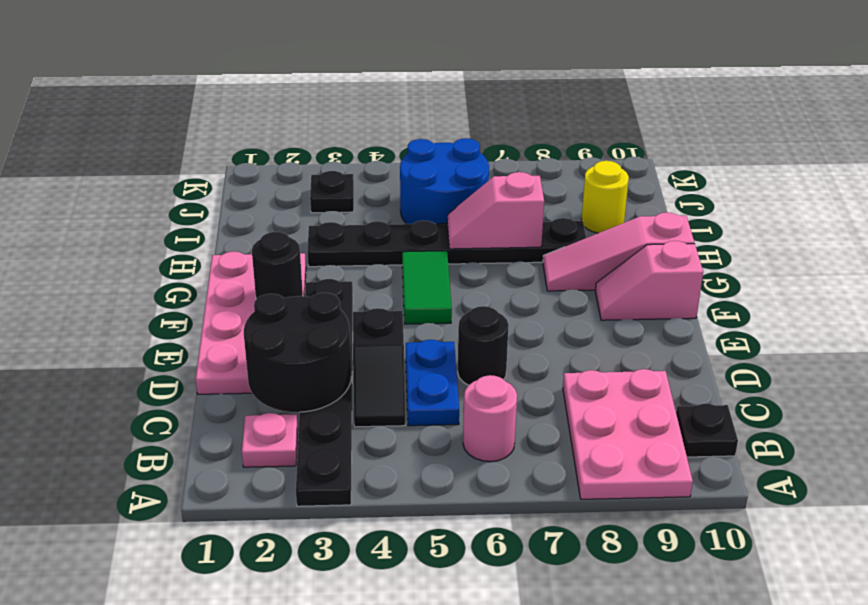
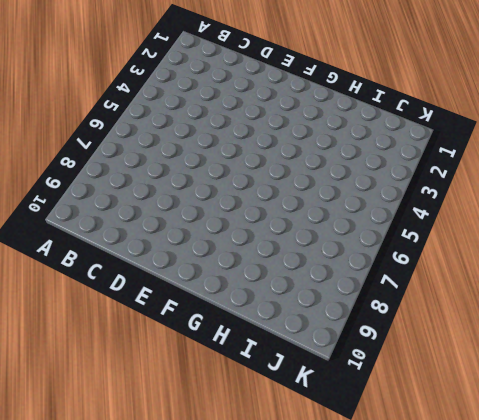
none -> black plate A3:F3 level 1
none -> pink plate A8:C9 level 1
none -> pink plate B2 level 1

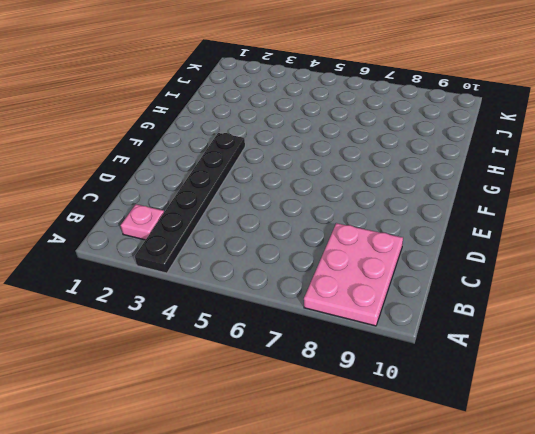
none -> pink round brick B6 level 1
none -> black plate B10 level 1
none -> black slope C4:D4 level 1 top D

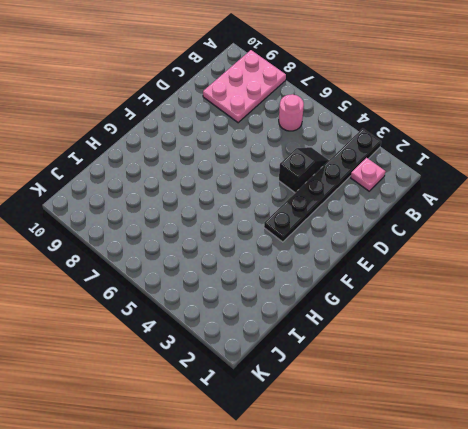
none -> black plate B10 level 1
none -> blue plate C5:D5 level 1
none -> pink plate D1:G2 level 1

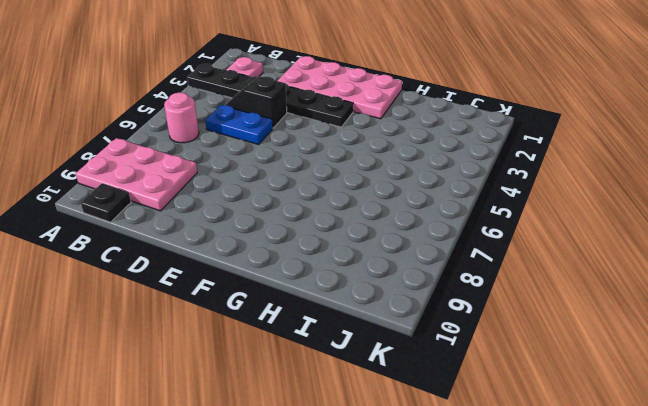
none -> black round brick D6 level 1
none -> green tile F5:G5 level 1
none -> pink slope F9:F10 level 1 top 10

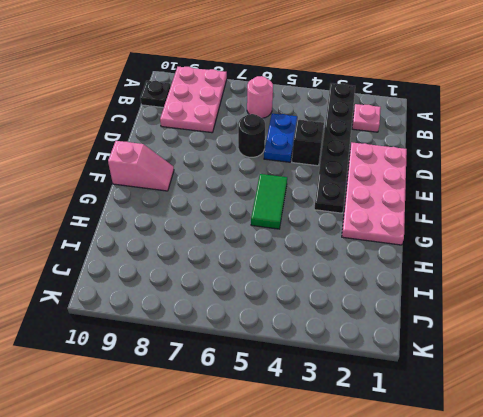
none -> pink slope G8:G10 level 1 top 10
none -> black plate H3:H8 level 1
none -> blue round brick I5:J6 level 1

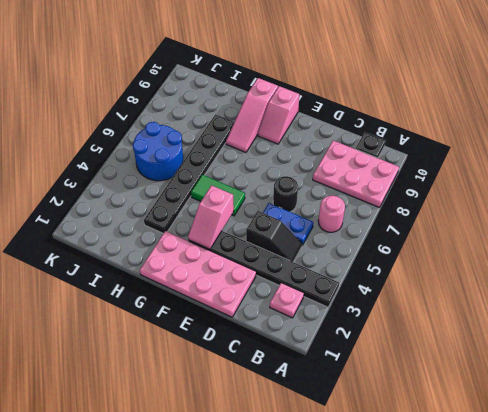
pink slope F3:F4 level 2 top 4 -> pink slope H6:H7 level 2 top 7
none -> yellow round brick I9 level 1
none -> black plate J3 level 1
none -> black round brick C2:D3 level 2

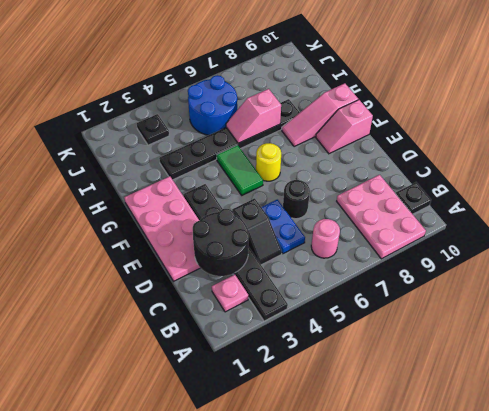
yellow round brick F6 level 1 -> yellow round brick I9 level 1
none -> black round brick F2 level 2

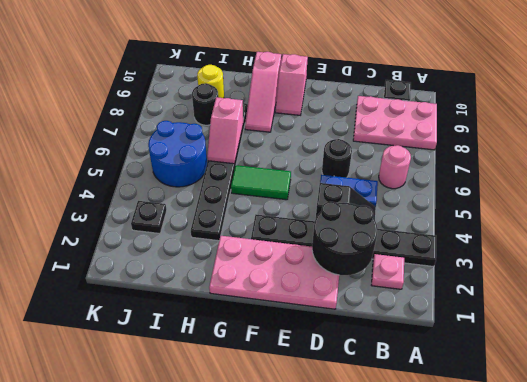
black round brick I8 level 1 -> black round brick F2 level 2

